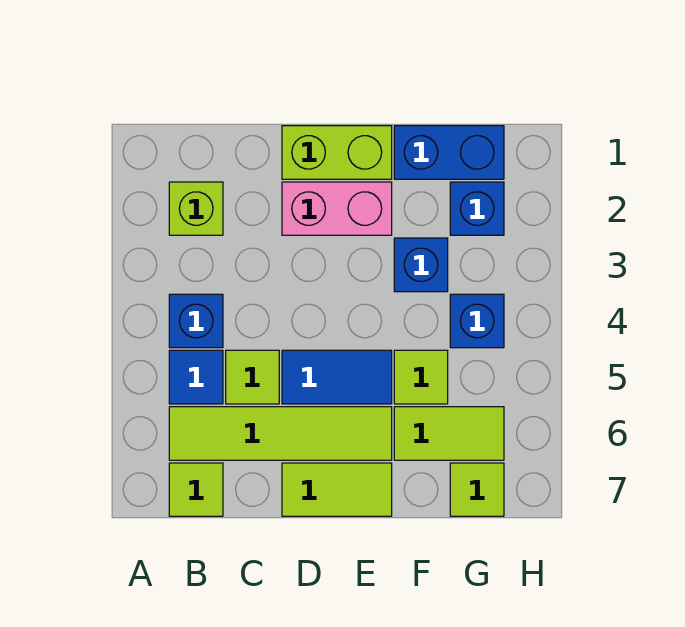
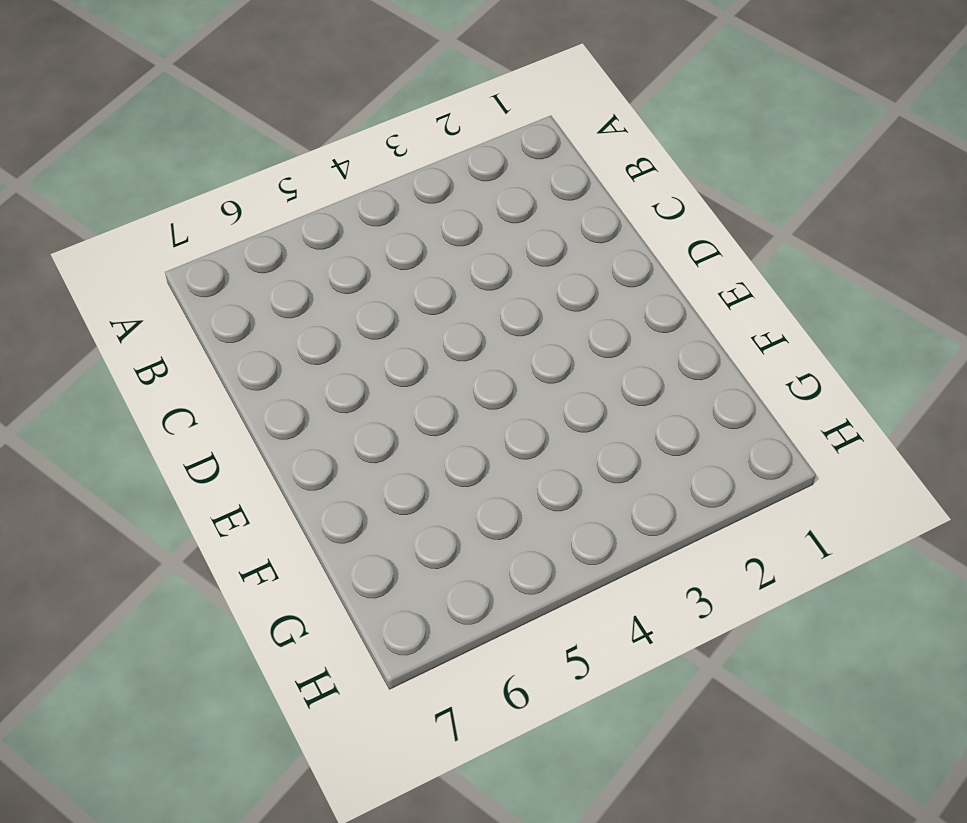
none -> lime brick B2 level 1
none -> blue brick B4 level 1
none -> blue tile B5 level 1

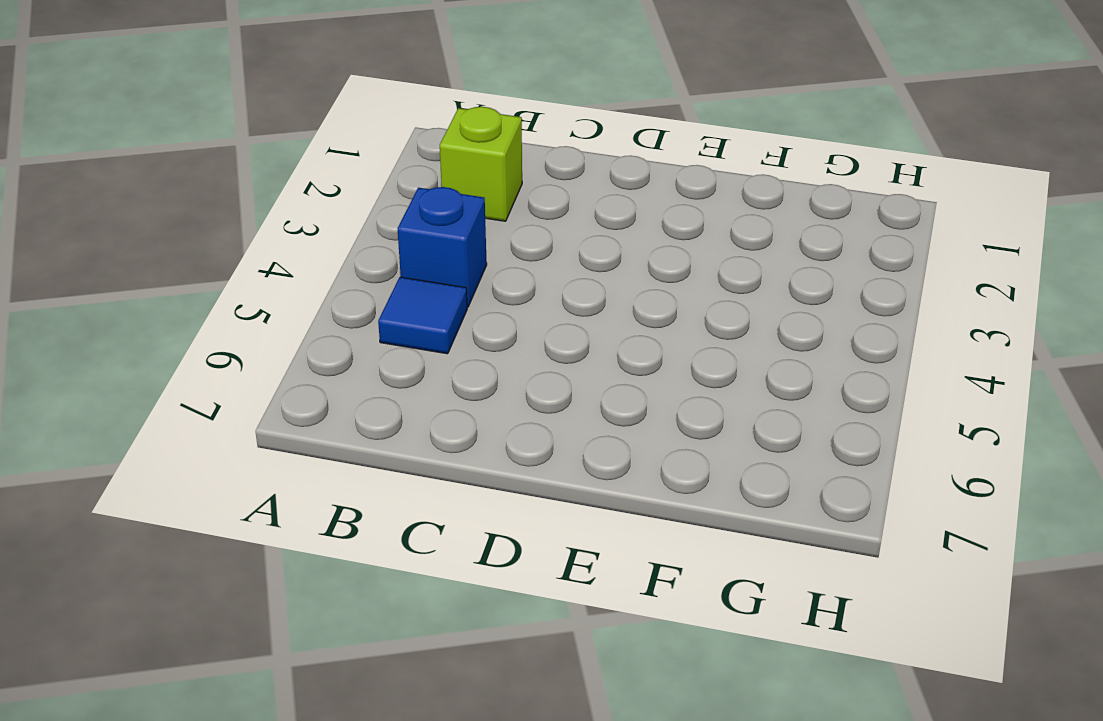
none -> lime tile B6:E6 level 1
none -> lime tile B7 level 1
none -> lime tile C5 level 1

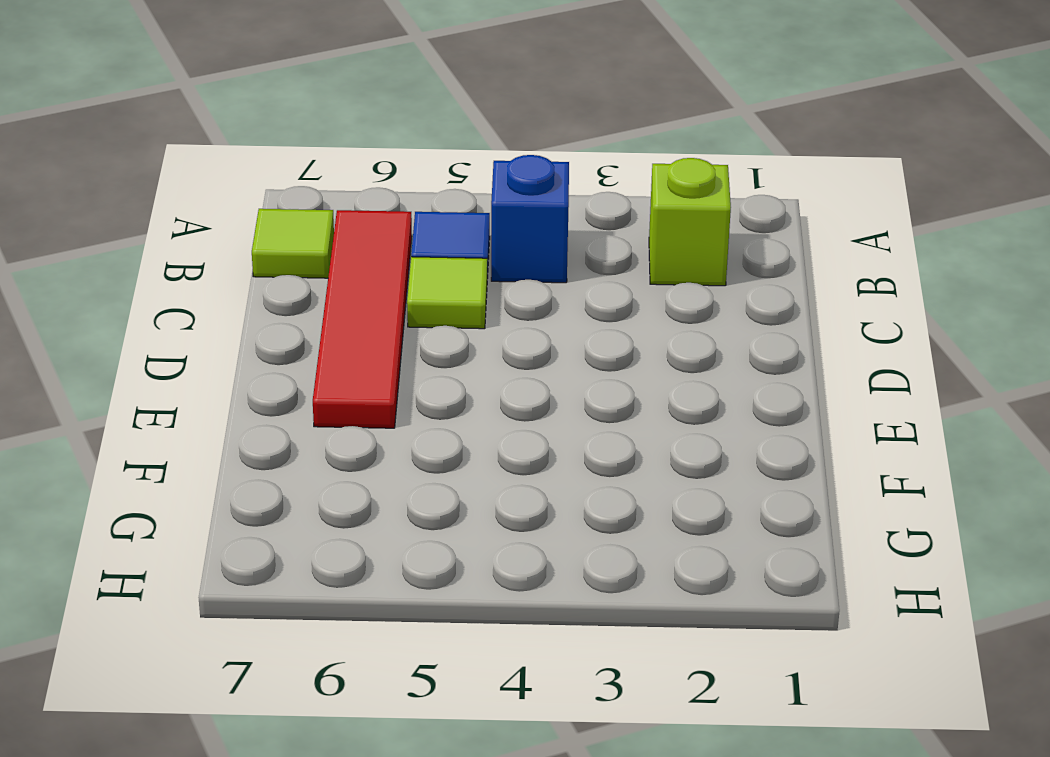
red tile B6:E6 level 1 -> lime tile B6:E6 level 1
none -> lime brick D1:E1 level 1
none -> pink brick D2:E2 level 1
none -> blue tile D5:E5 level 1

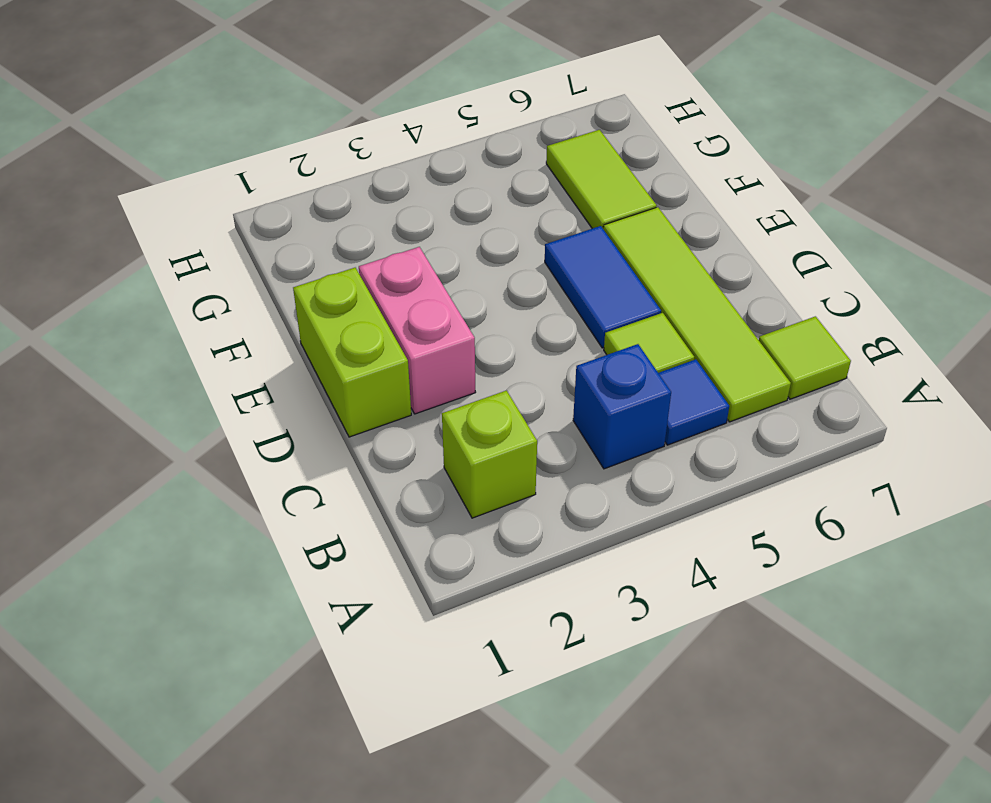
none -> lime tile D7:E7 level 1
none -> blue brick F1:G1 level 1
none -> blue brick F3 level 1

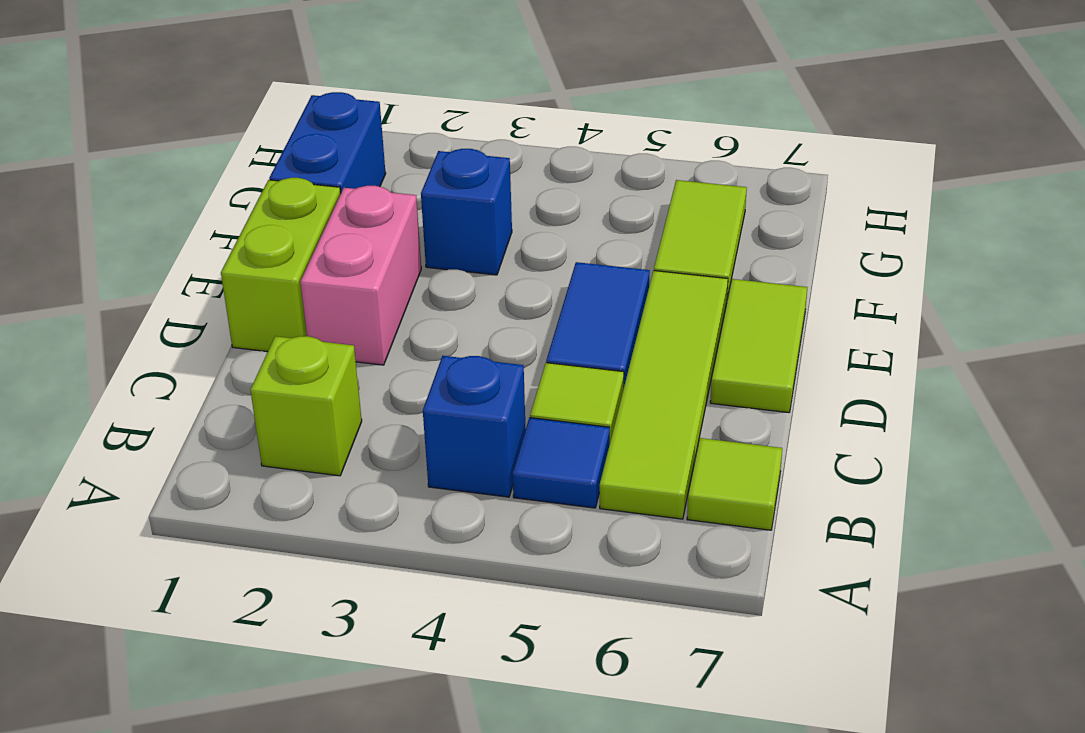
none -> lime tile F5 level 1
none -> blue brick G2 level 1
none -> blue brick G4 level 1

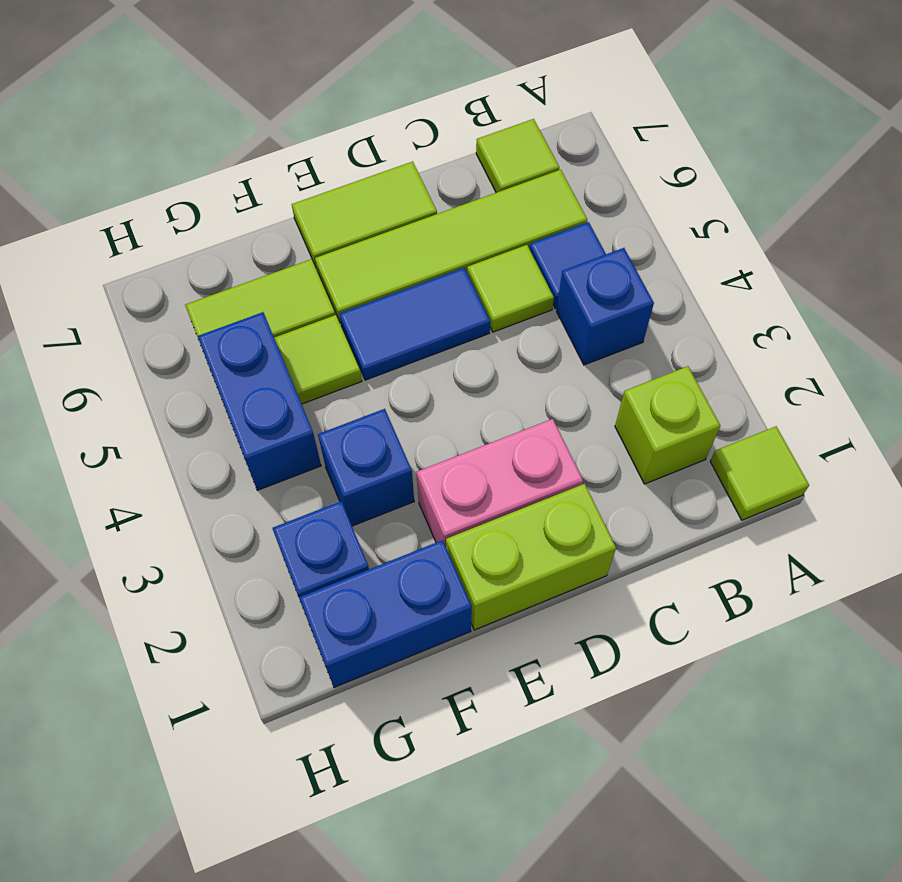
lime tile A1 level 1 -> lime tile G7 level 1
blue brick G4:G5 level 1 -> blue brick G4 level 1

